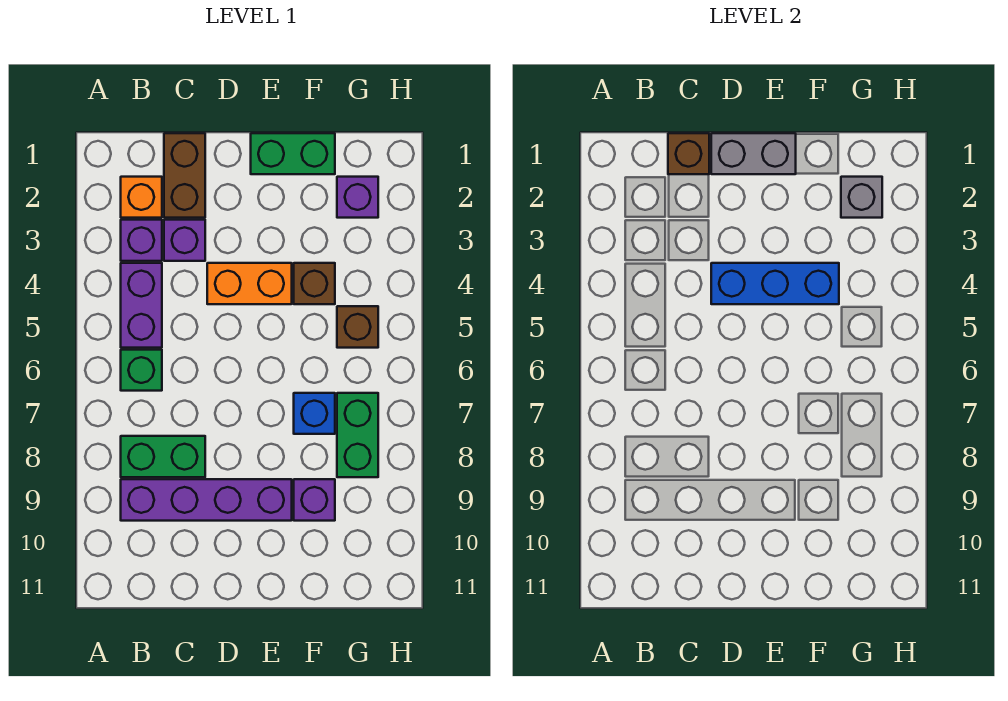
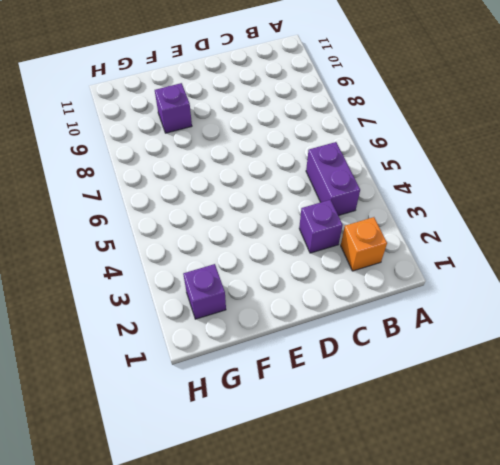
none -> purple brick B3 level 1
none -> green brick B6 level 1
none -> green brick B8:C8 level 1

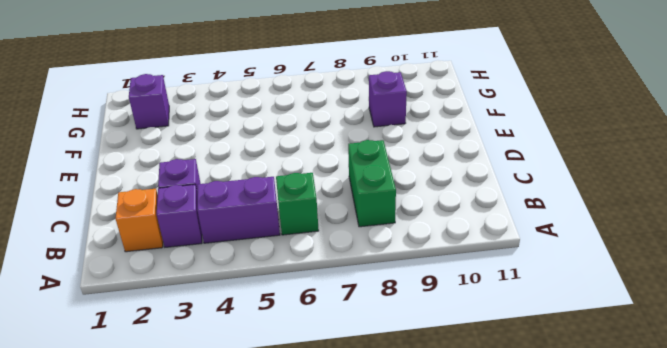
none -> purple brick B9:E9 level 1
none -> brown brick C1:C2 level 1
none -> orange brick D4:E4 level 1

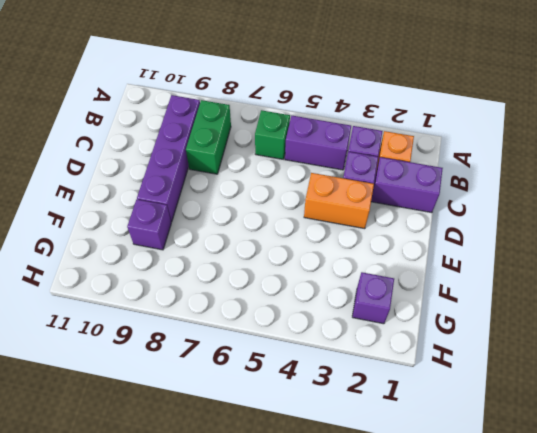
purple brick C1:C2 level 1 -> brown brick C1:C2 level 1
orange brick D3:D4 level 1 -> orange brick D4:E4 level 1
none -> green brick E1:F1 level 1
none -> brown brick F4 level 1
none -> blue brick F7 level 1

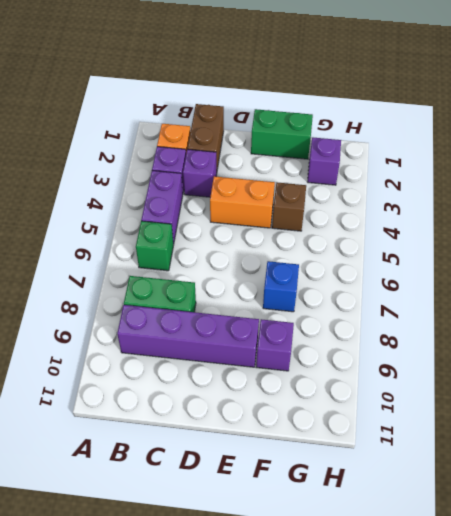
none -> brown brick G5 level 1
none -> green brick G7:G8 level 1
none -> brown brick C1 level 2

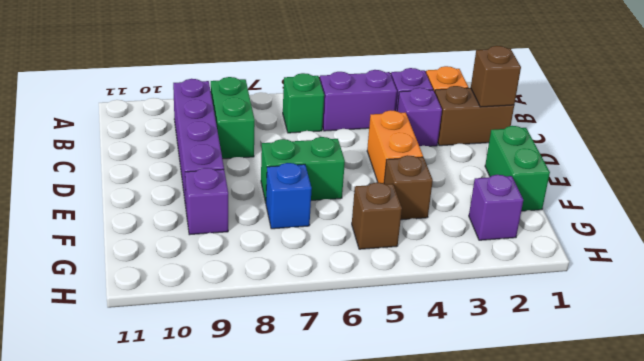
green brick E6:E7 level 1 -> green brick G7:G8 level 1
none -> grey brick D1:E1 level 2
none -> blue brick D4:F4 level 2
none -> grey brick G2 level 2

